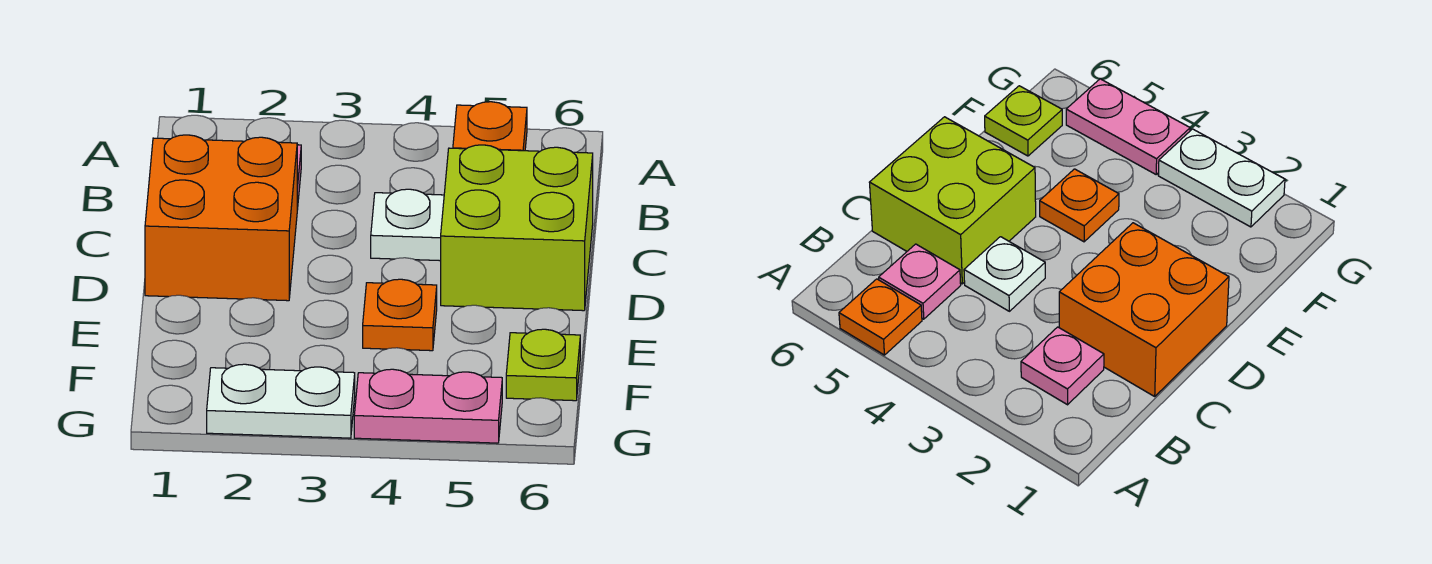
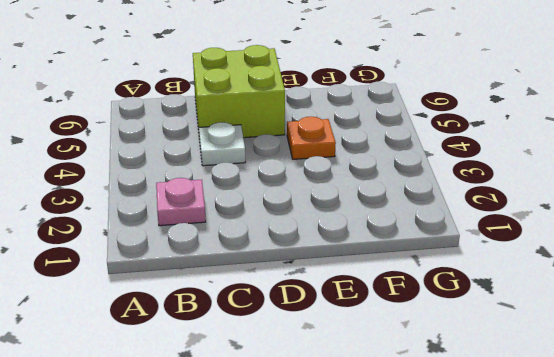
none -> orange plate A5 level 1
none -> pink plate B5 level 1

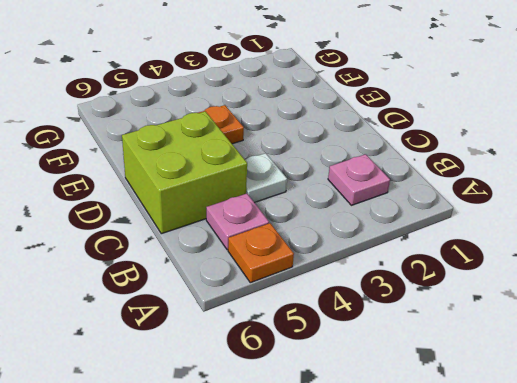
none -> orange brick C1:D2 level 1
none -> lime plate F6 level 1

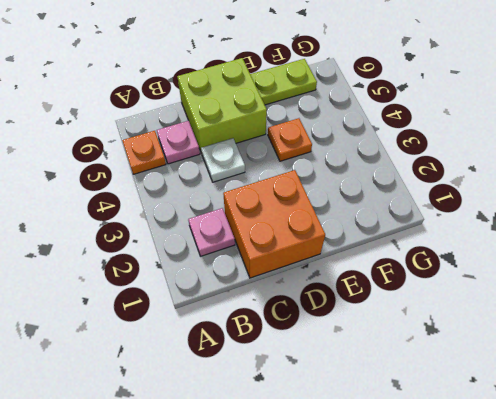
lime plate E6:F6 level 1 -> lime plate F6 level 1
none -> white plate G2:G3 level 1
none -> pink plate G4:G5 level 1

